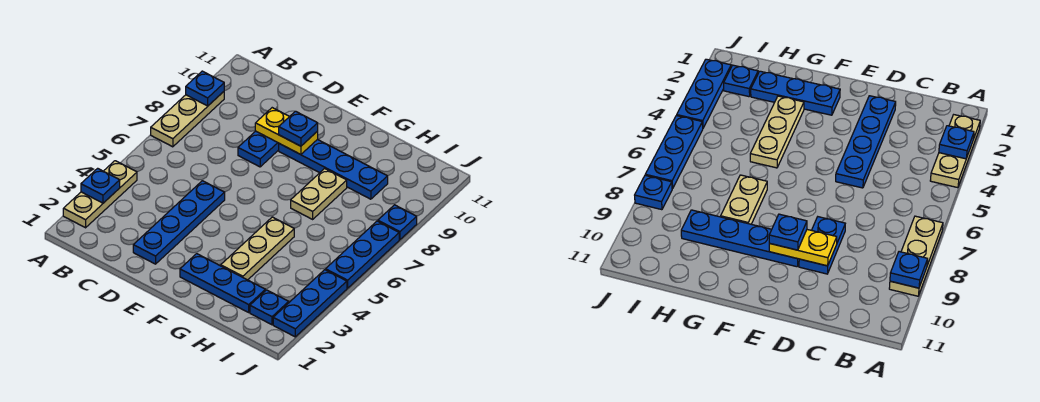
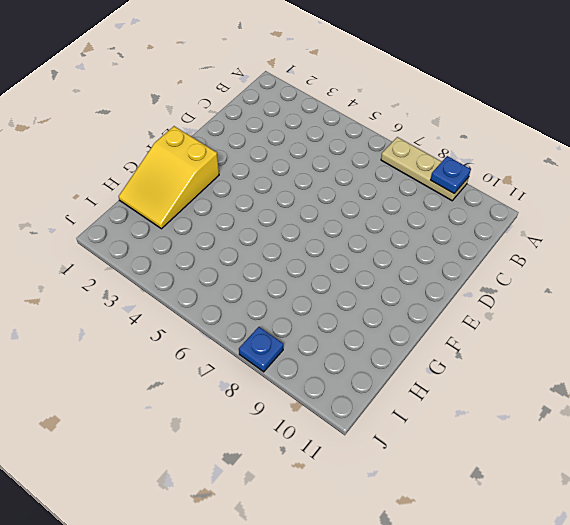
yellow slope F1:H2 level 1 top F -> blue plate F2:H2 level 1
none -> tan plate A2:A4 level 1
none -> blue plate D2:D5 level 1
none -> blue plate D8:D9 level 1

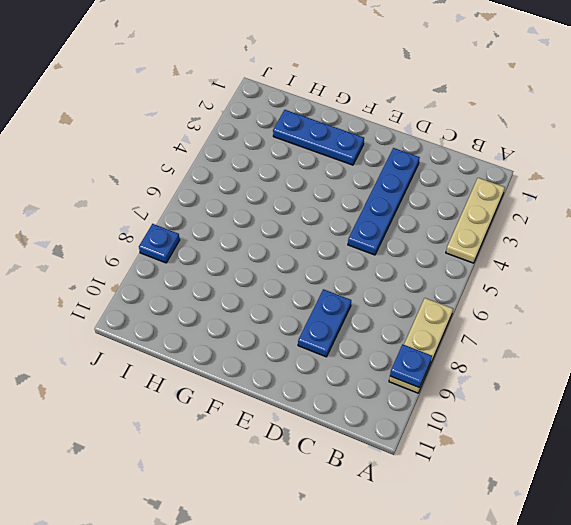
none -> blue plate E9:H9 level 1
none -> tan plate G3:G5 level 1
none -> tan plate G7:G8 level 1

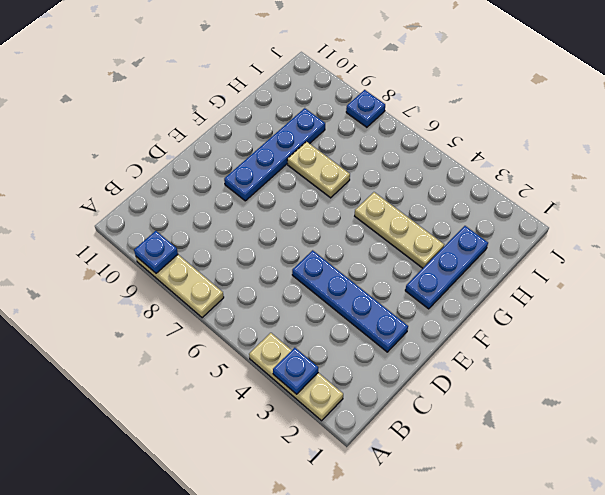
none -> blue plate D8:D9 level 1
none -> blue plate I2 level 1
none -> blue plate J2:J4 level 1

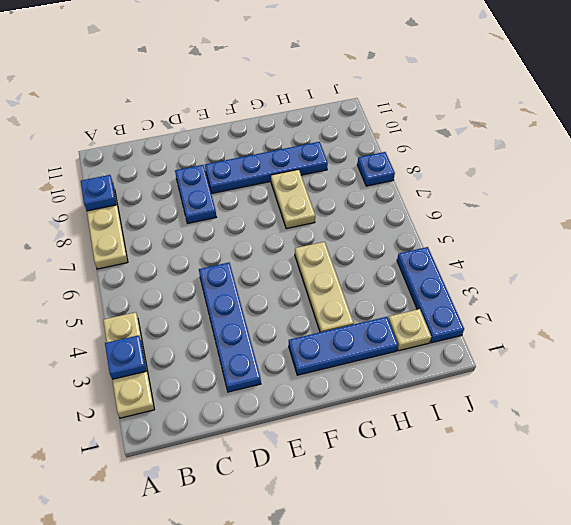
tan plate I2 level 1 -> blue plate I2 level 1
none -> blue plate J5:J7 level 1
none -> yellow plate D9:E9 level 2
none -> blue plate E9 level 3

